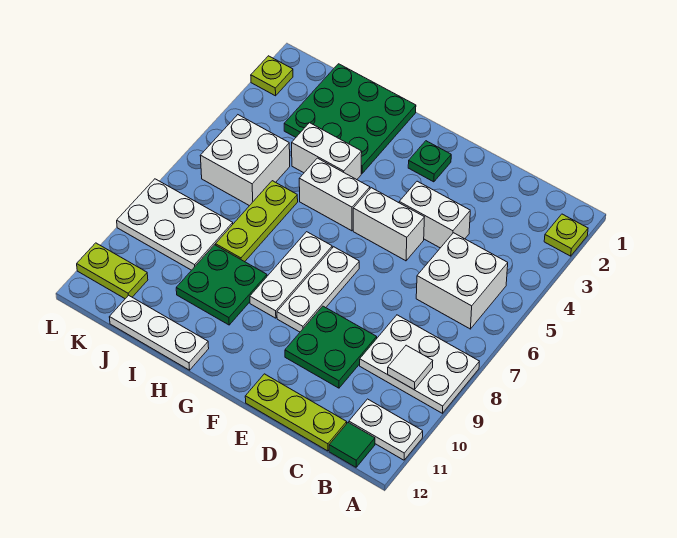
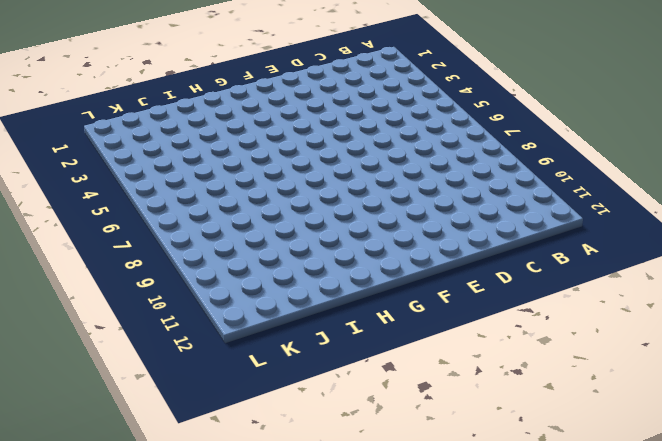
none -> lime plate A2 level 1
none -> white plate A8:C9 level 1
none -> white plate A11:B11 level 1

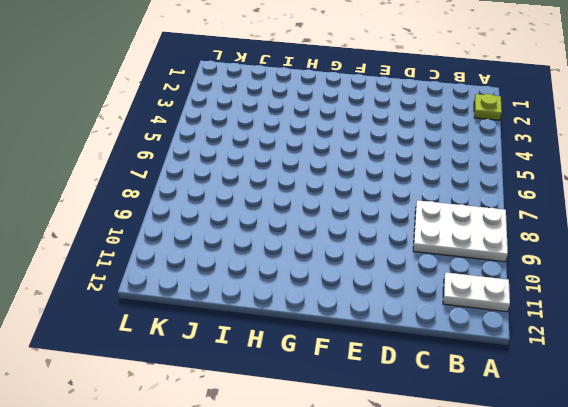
none -> white brick B5:C6 level 1
none -> green tile B12 level 1
none -> lime plate C12:E12 level 1

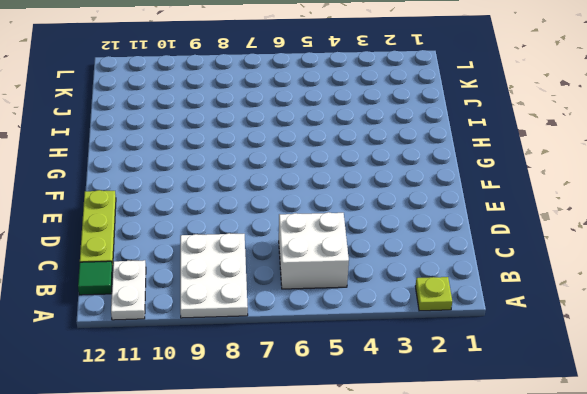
none -> white brick D4:E4 level 1
none -> green plate D9:E10 level 1
none -> white brick E5:F5 level 1

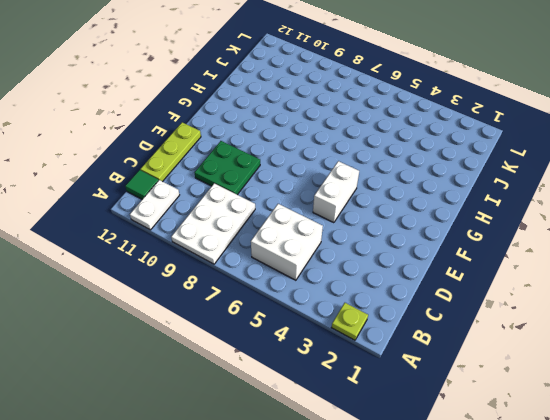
none -> white brick D4:E4 level 1
none -> green plate F2 level 1
none -> white plate F7:F9 level 1

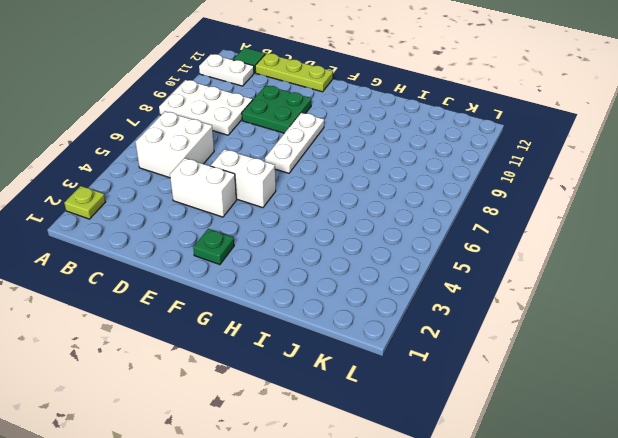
none -> white brick G5:H5 level 1
none -> white plate G7:G9 level 1
none -> green plate H1:J3 level 1

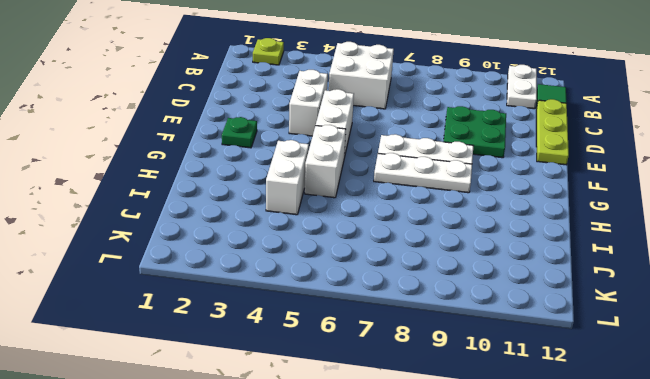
none -> white plate A8:C9 level 1
none -> green plate H1:J3 level 1
none -> green plate H9:I10 level 1

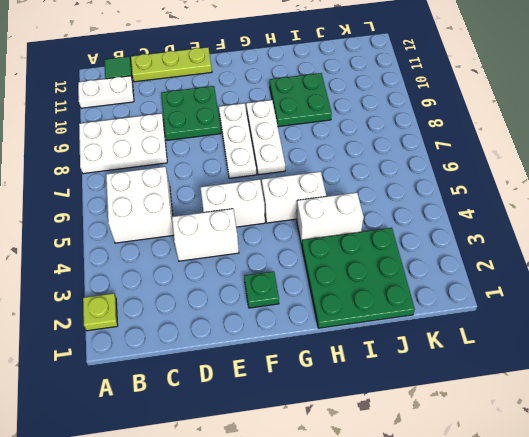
none -> white plate H12:J12 level 1
none -> lime plate I6:I8 level 1
none -> white brick J5:K6 level 1

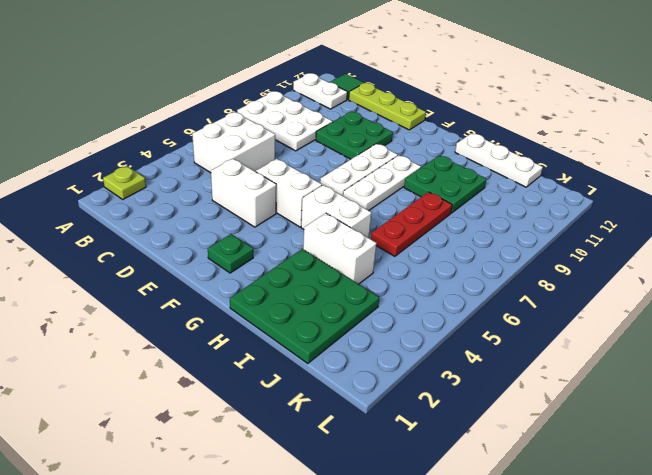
red plate I6:I8 level 1 -> lime plate I6:I8 level 1
none -> white brick J5:K6 level 1
none -> white plate J8:L9 level 1
none -> lime plate K11:L11 level 1

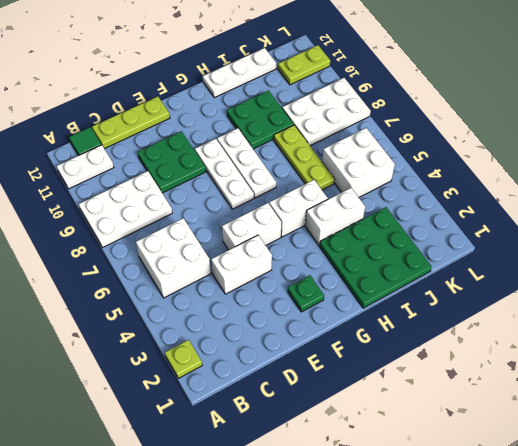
none -> lime plate L2 level 1
none -> white tile B9 level 2

